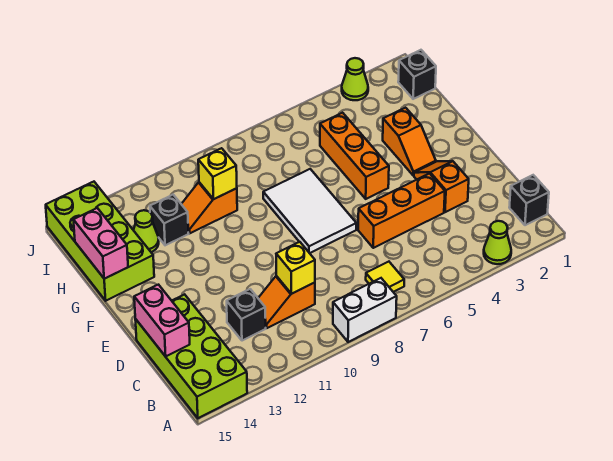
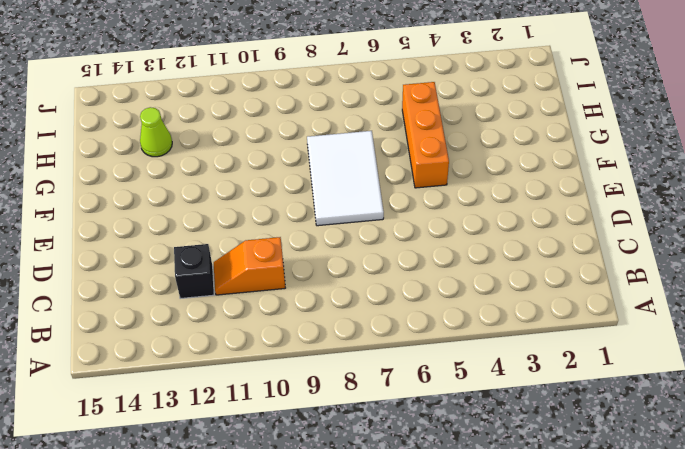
none -> lime cone A3 level 1
none -> white brick A8:A9 level 1
none -> lime brick A14:D15 level 1

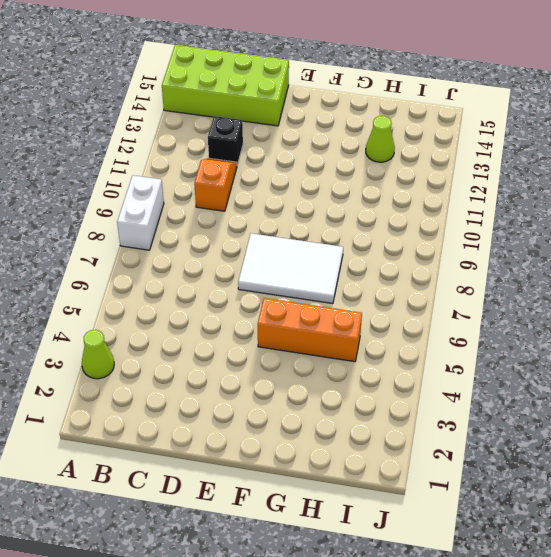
none -> black brick B1 level 1
none -> yellow tile B7 level 1
none -> orange slope D3:E3 level 1 top D

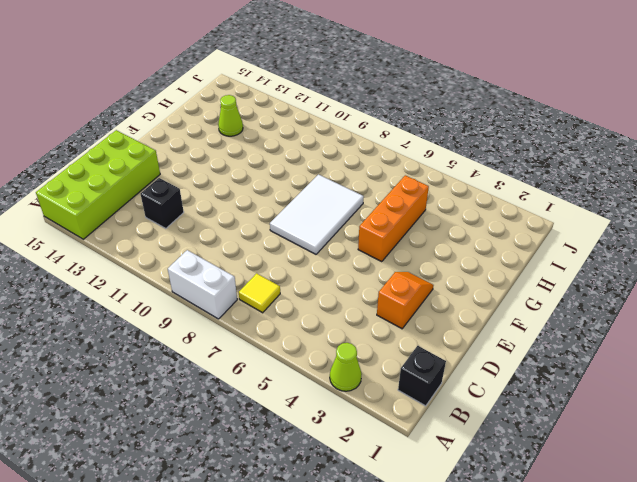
none -> orange slope C10:C11 level 1 top 10
none -> orange brick D4:D6 level 1
none -> orange slope F3:G3 level 1 top G

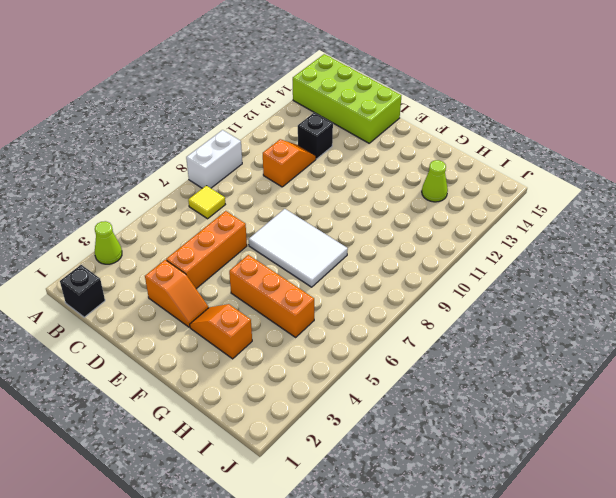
none -> lime brick G14:J15 level 1
none -> orange slope H10:H11 level 1 top 10
none -> black brick H12 level 1

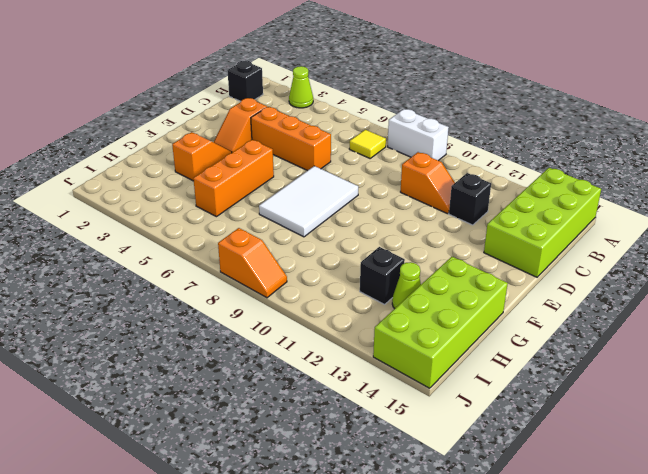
orange slope J8:J9 level 1 top 8 -> orange slope H10:H11 level 1 top 10
none -> black brick I1 level 1
none -> lime cone J3 level 1
none -> yellow brick C10 level 2

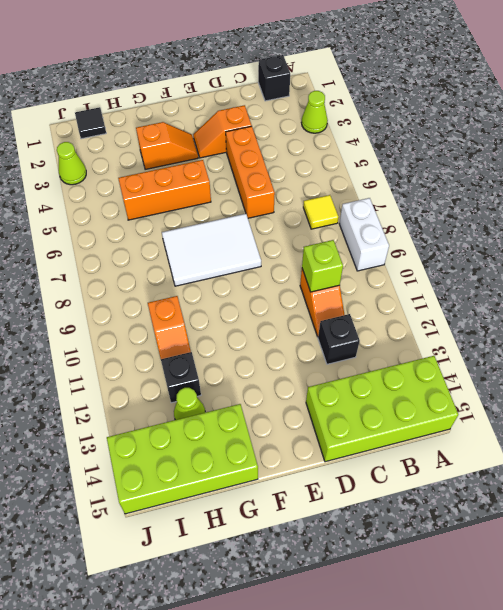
lime brick C10 level 2 -> yellow brick C10 level 2
black tile I1 level 1 -> black brick I1 level 1
none -> pink brick C15:D15 level 2
none -> pink brick G15:H15 level 2
none -> yellow brick H10 level 2

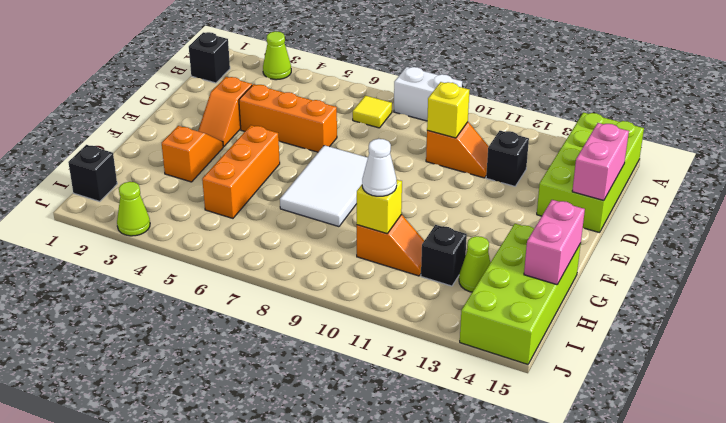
white cone H10 level 3 -> none

